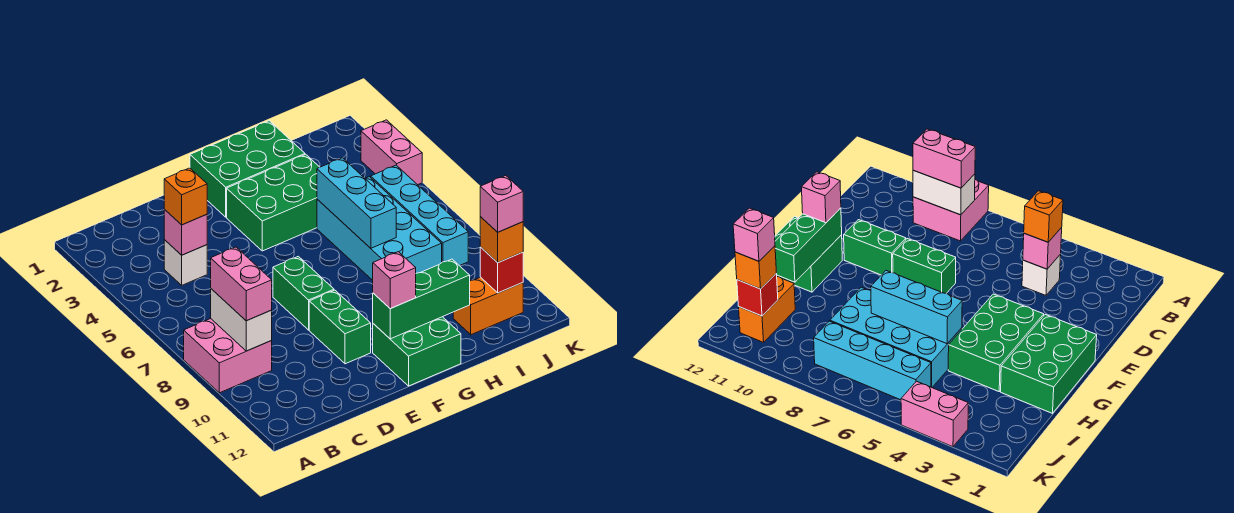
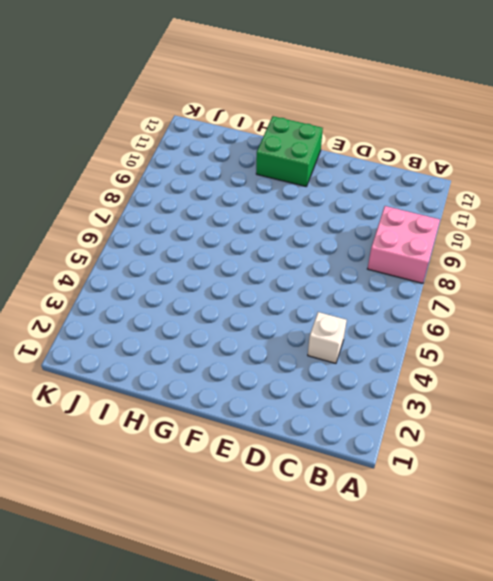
none -> green brick E7:E8 level 1
none -> green brick E9:E10 level 1
none -> green brick F1:H2 level 1

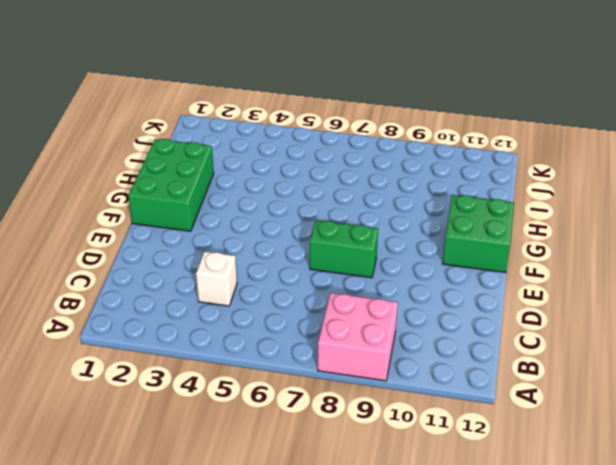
none -> green brick E9:E10 level 1
none -> green brick F3:H4 level 1
none -> cyan brick H5:I8 level 1

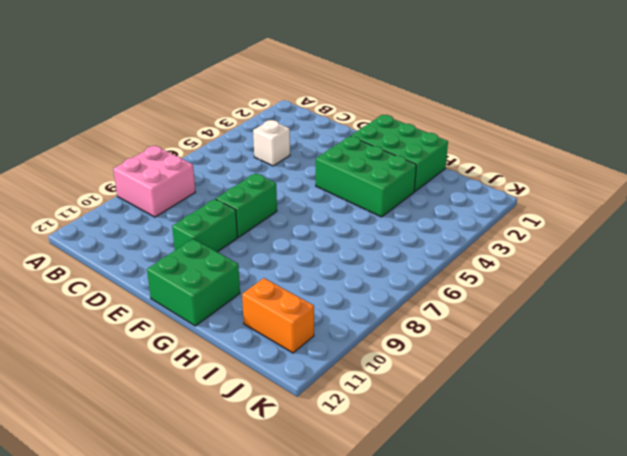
none -> cyan brick H5:I8 level 1
none -> cyan brick J5:J8 level 1
none -> pink brick K3:K4 level 1

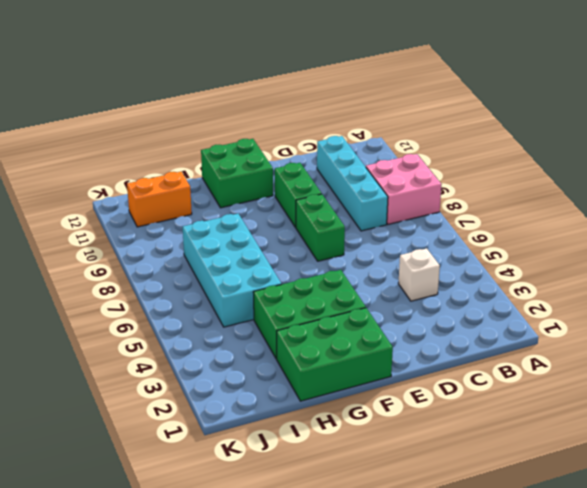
cyan brick C8:C11 level 1 -> cyan brick J5:J8 level 1
none -> pink brick K3:K4 level 1
none -> white brick B8:B9 level 2
none -> pink brick C4 level 2

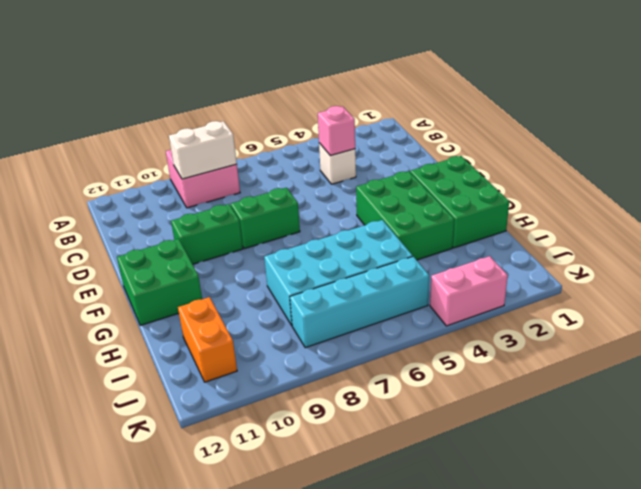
none -> green brick F11:H11 level 2
none -> cyan brick H5:H7 level 2
none -> red brick J11 level 2

